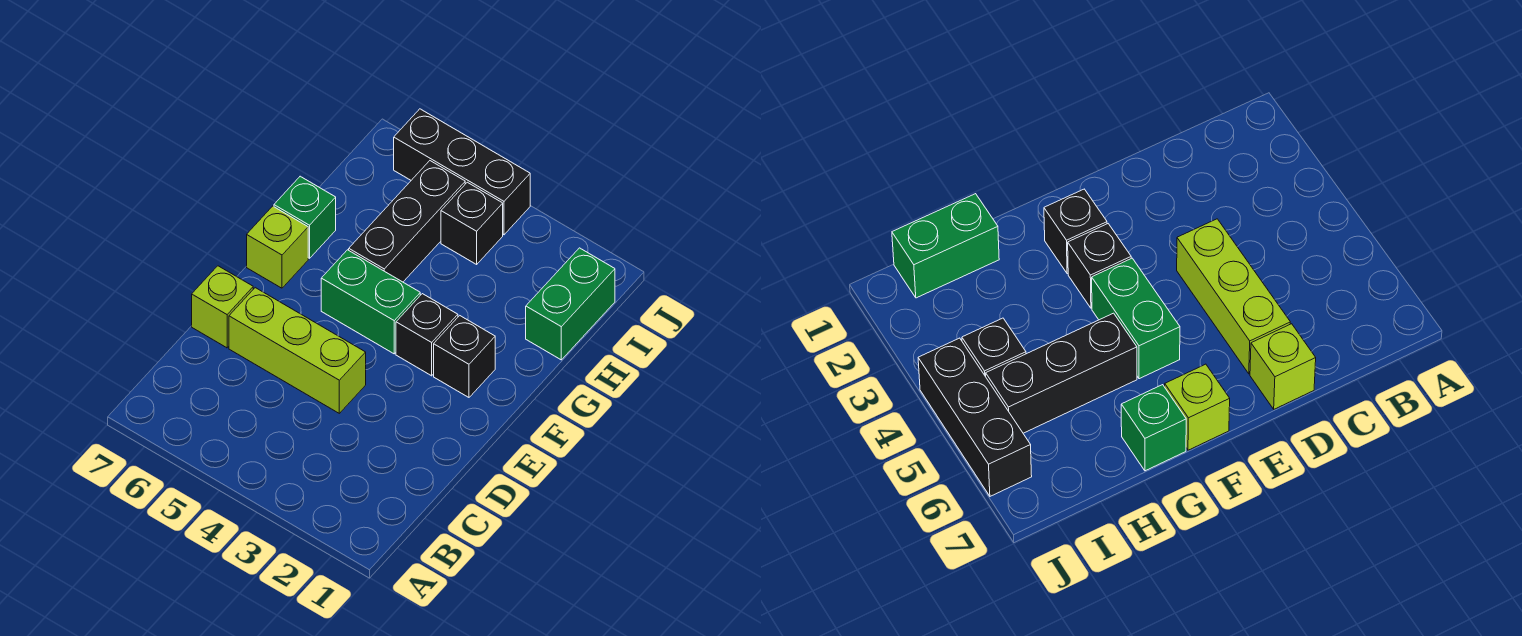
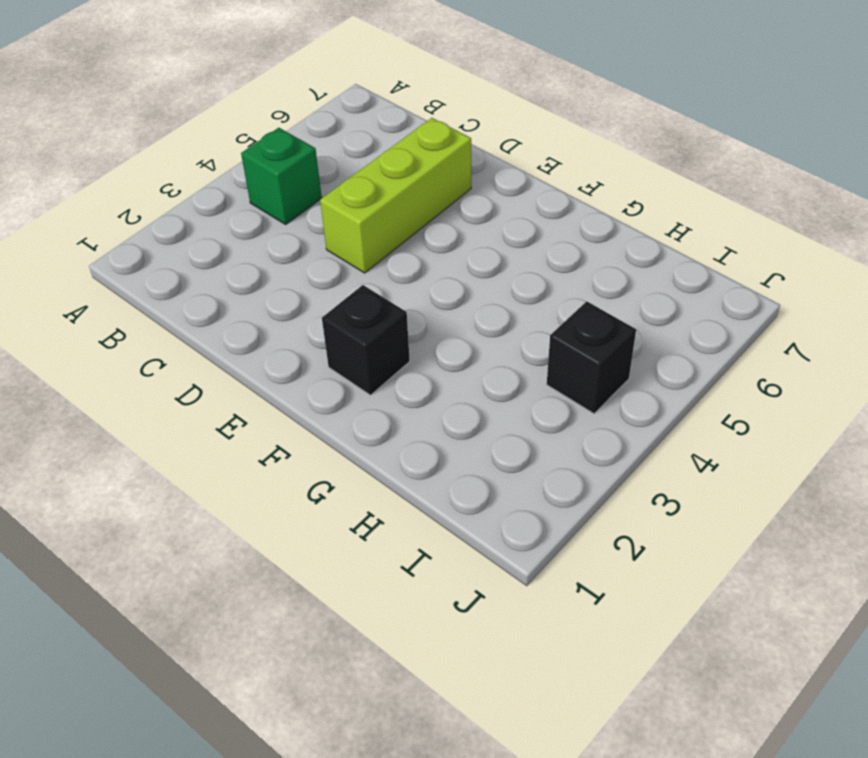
green brick B4 level 1 -> green brick G7 level 1
none -> lime brick D7 level 1
none -> black brick F3 level 1

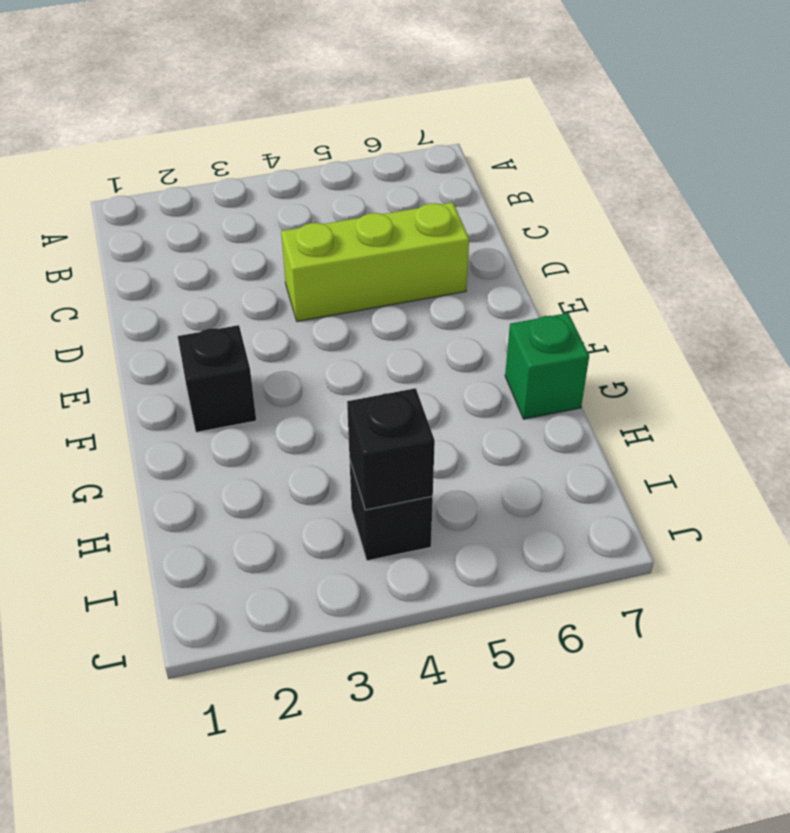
black brick I4 level 2 -> black brick F3 level 1
none -> lime brick D7 level 1
none -> green brick F4:F5 level 1

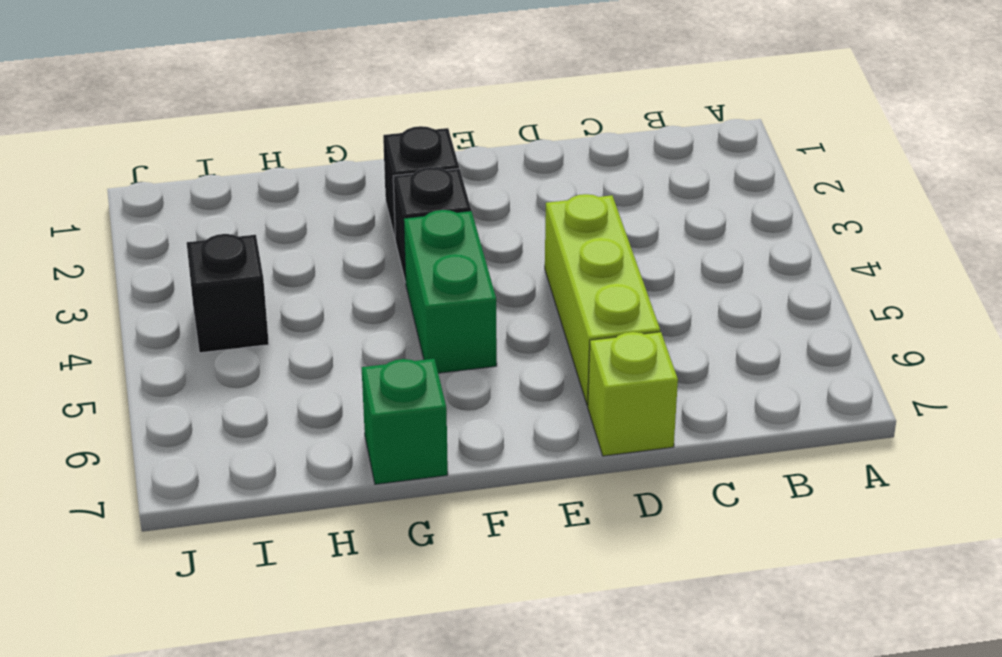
none -> lime brick F7 level 1
none -> black brick G5:I5 level 1

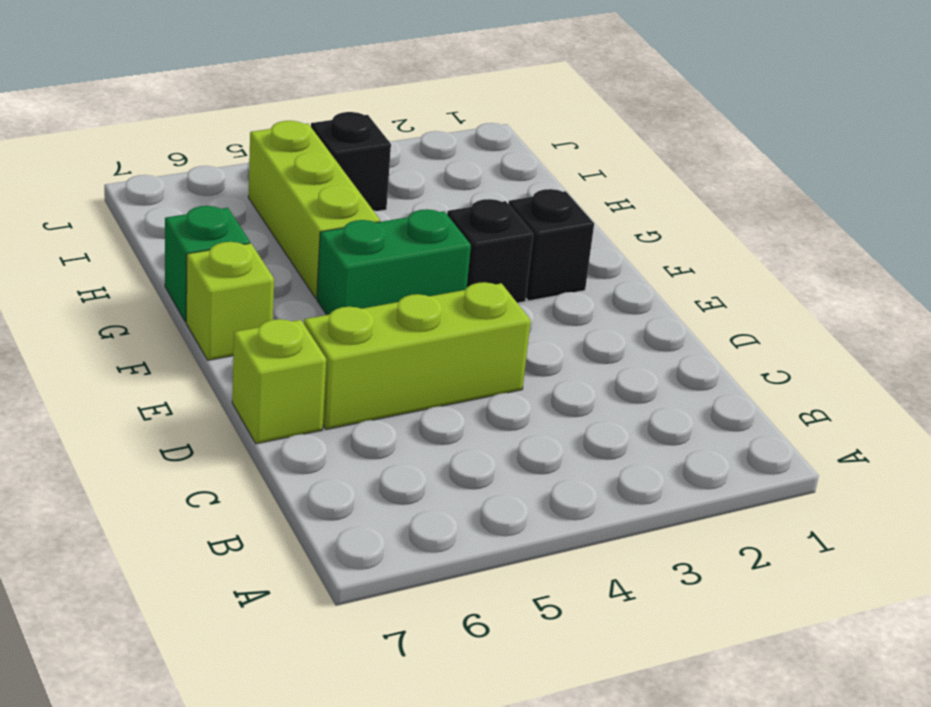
lime brick G5:I5 level 1 -> black brick G5:I5 level 1
none -> green brick H1:I1 level 1
none -> black brick J4:J6 level 1

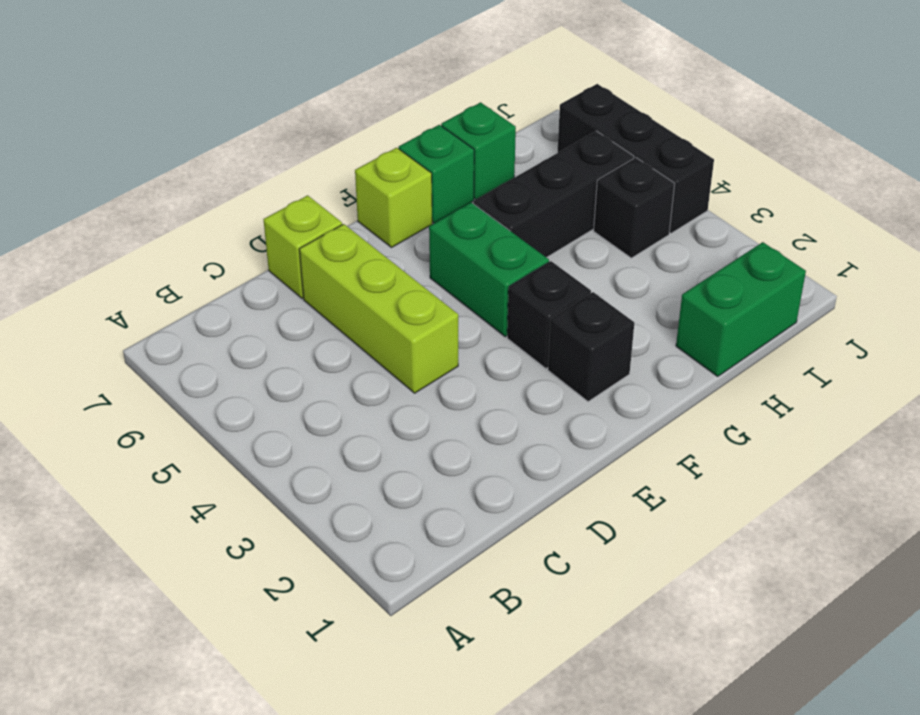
green brick H7 level 1 -> none

